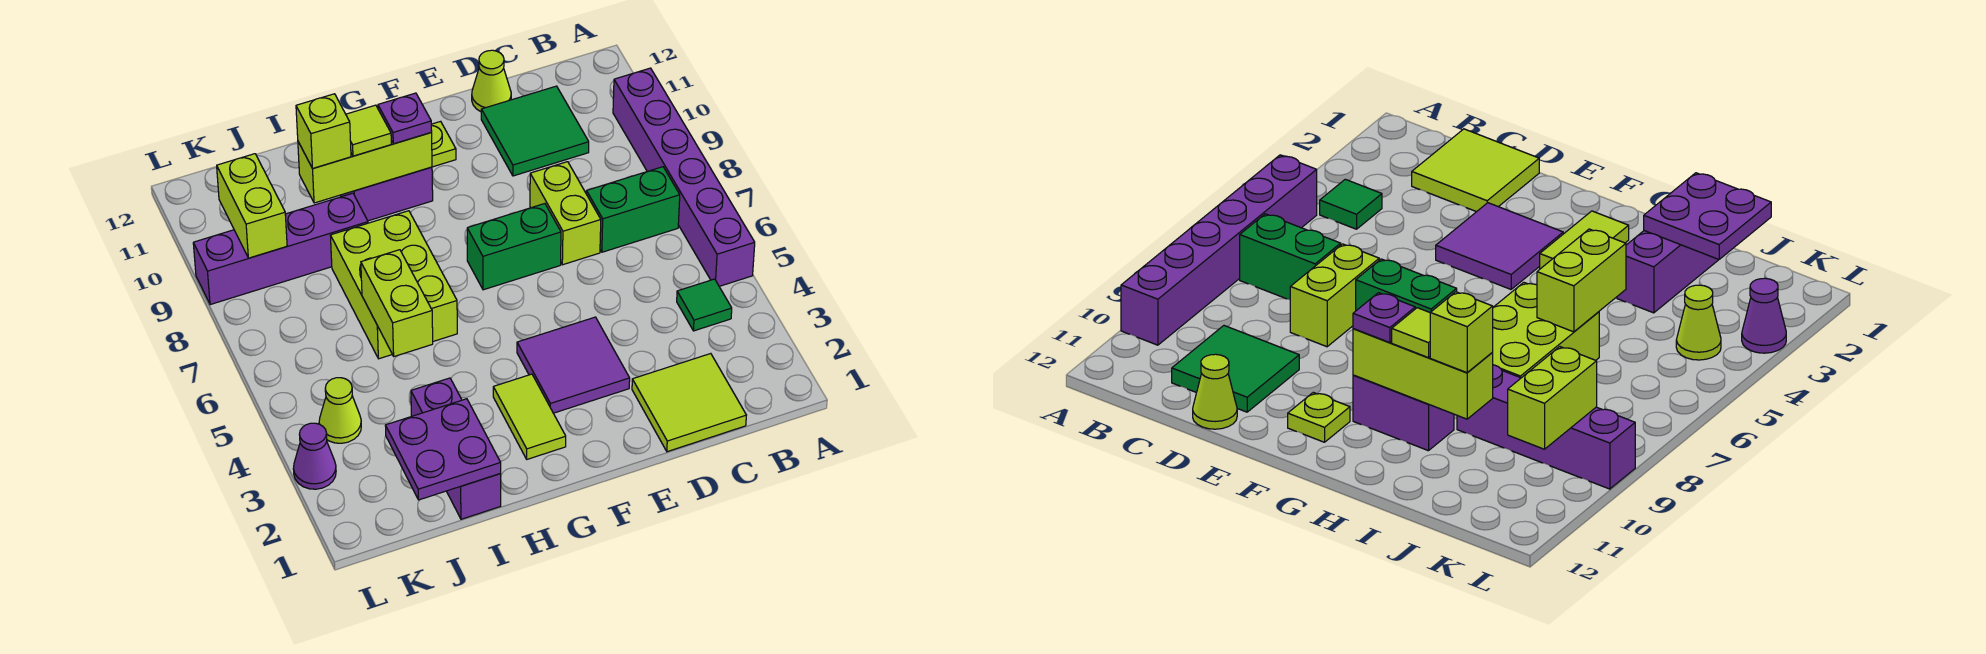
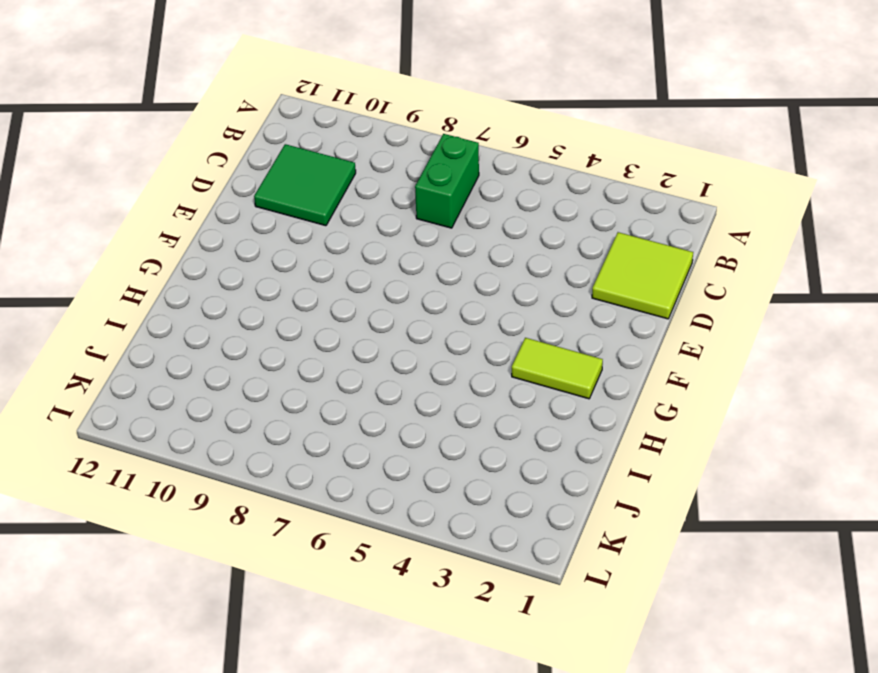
none -> purple brick A5:A10 level 1
none -> green tile B4 level 1
none -> lime brick D7:D8 level 1

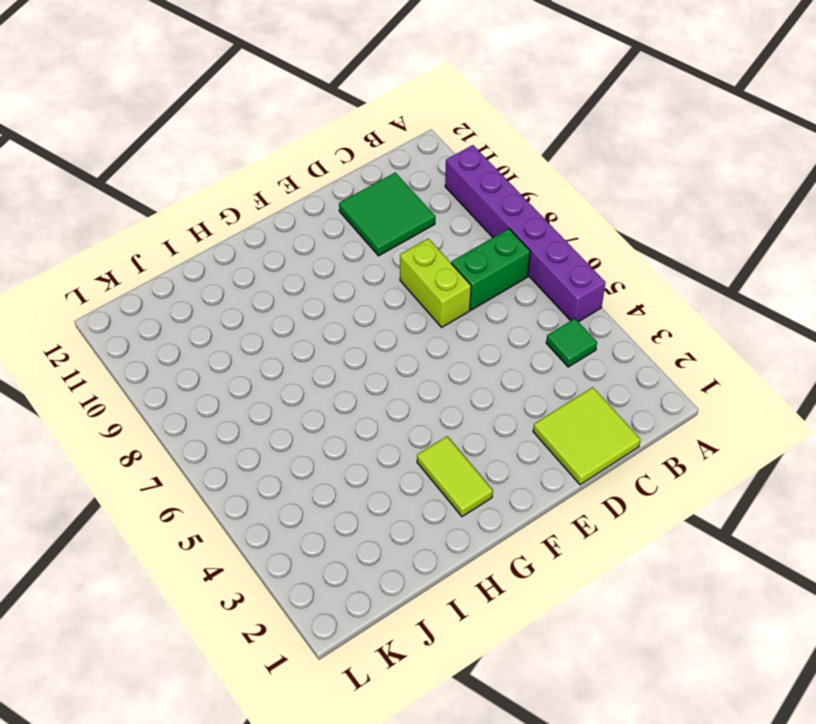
none -> lime cone D12 level 1
none -> purple tile E3:F4 level 1
none -> green brick E7:F7 level 1

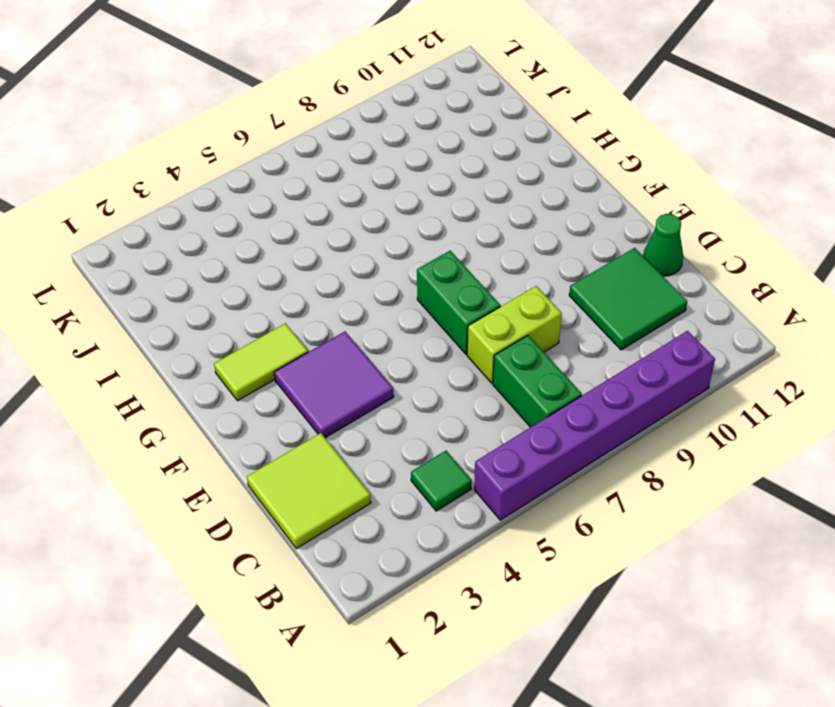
green cone D12 level 1 -> lime cone D12 level 1
none -> lime plate F11 level 1
none -> purple brick G10:H10 level 1
none -> lime brick H6:I8 level 1

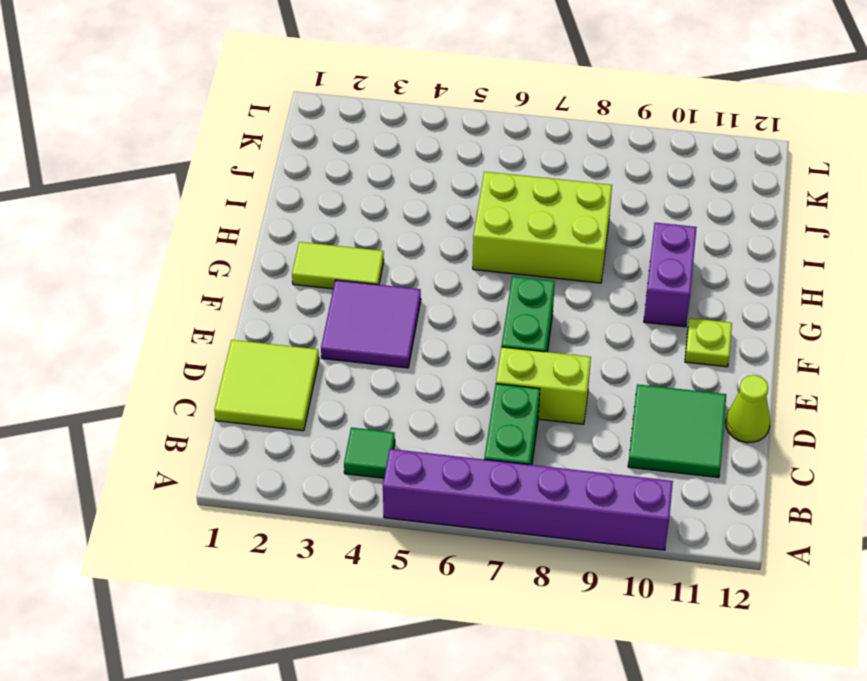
none -> purple brick I1:I3 level 1
none -> purple brick I9:L9 level 1
none -> lime cone K4 level 1

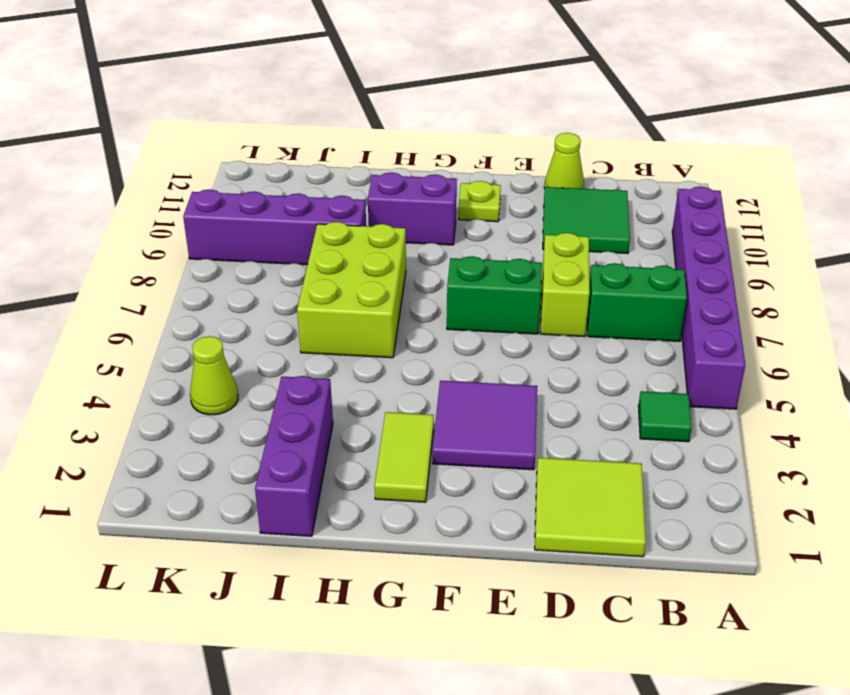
none -> purple cone L3 level 1
none -> lime brick G10:I10 level 2
none -> purple plate I1:J2 level 2

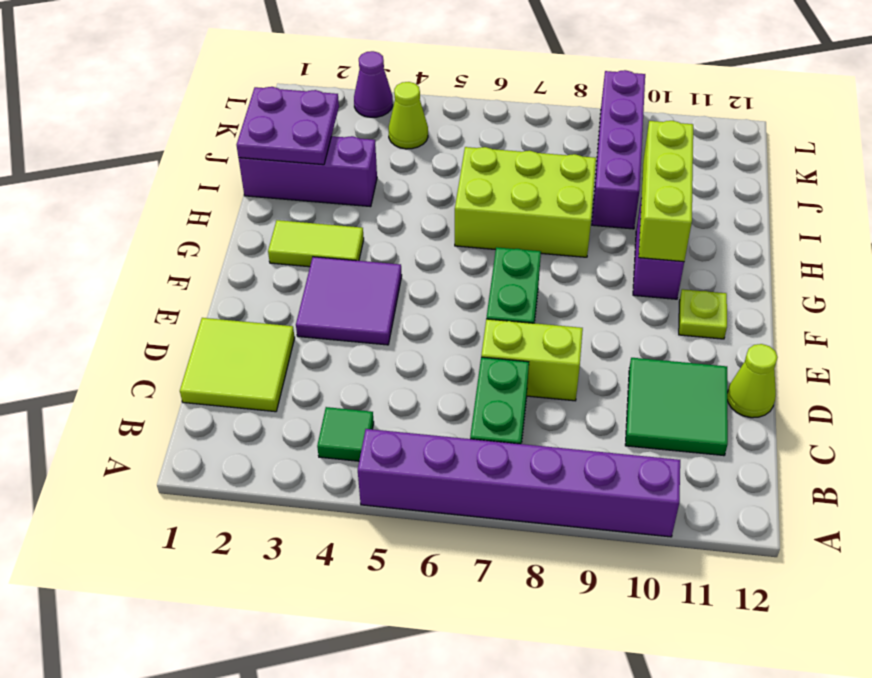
none -> lime brick I5:I6 level 2
none -> lime brick K9:K10 level 2
none -> purple plate G10 level 3

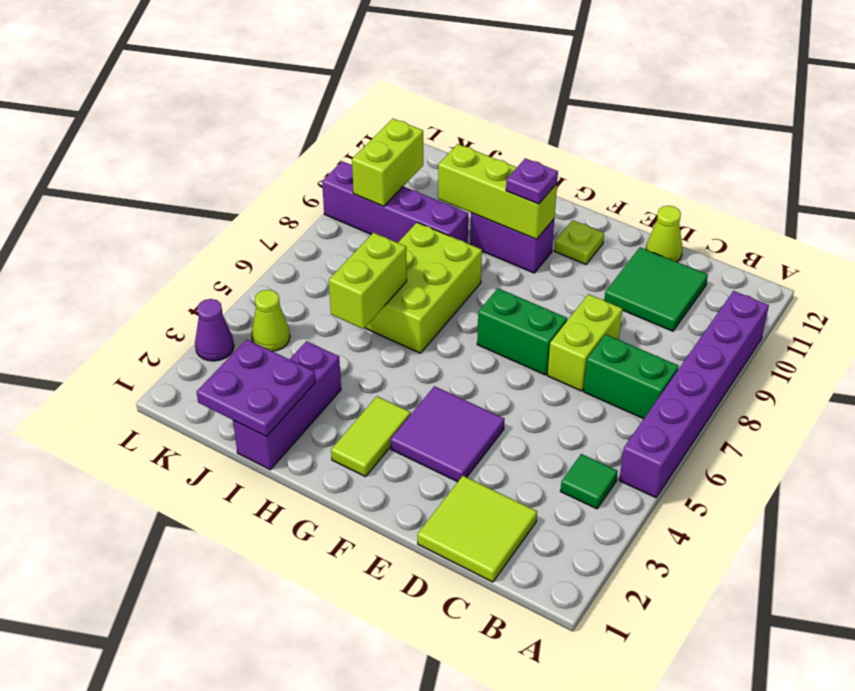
none -> lime tile H10 level 3
none -> lime brick I10 level 3

